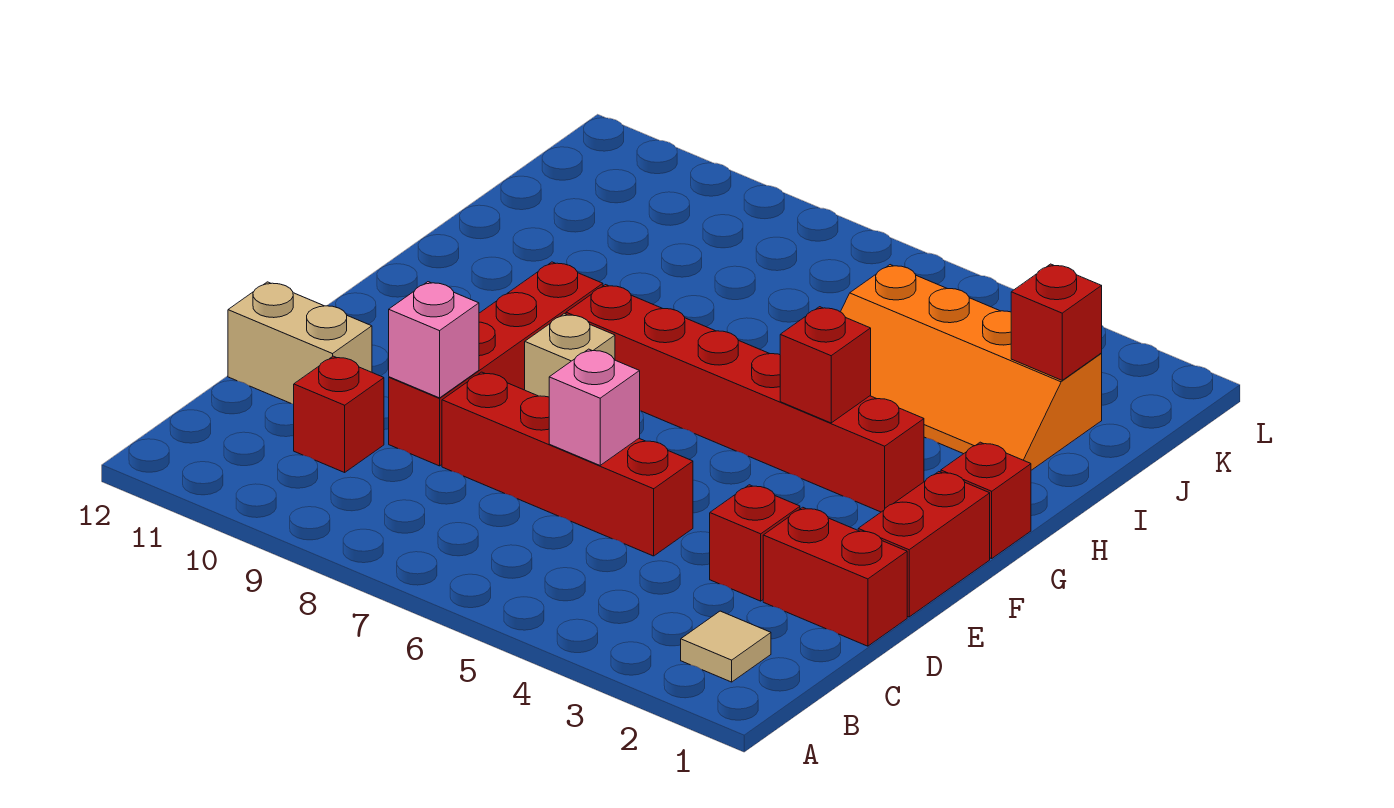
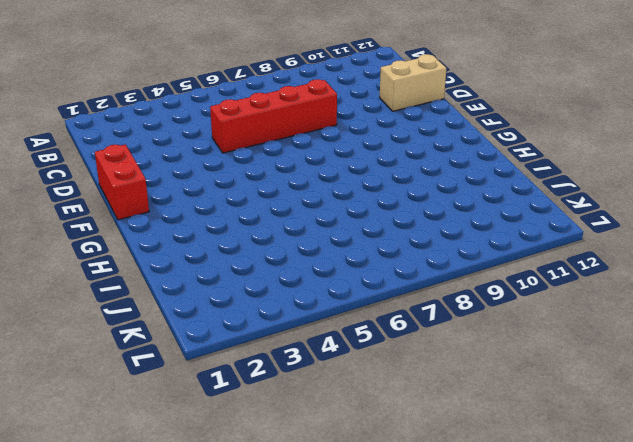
none -> tan tile B2 level 1
none -> red brick C10 level 1
none -> red brick D1:D2 level 1

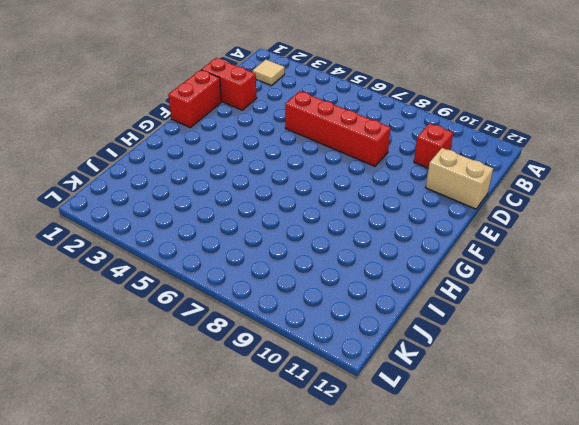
none -> red brick D3 level 1
none -> red brick D9:G9 level 1
none -> tan brick F8 level 1

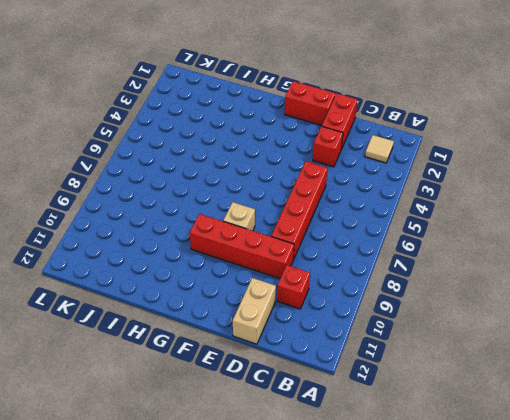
none -> red brick G1 level 1
none -> red brick G3:G8 level 1
none -> orange slope I2:J5 level 1 top J

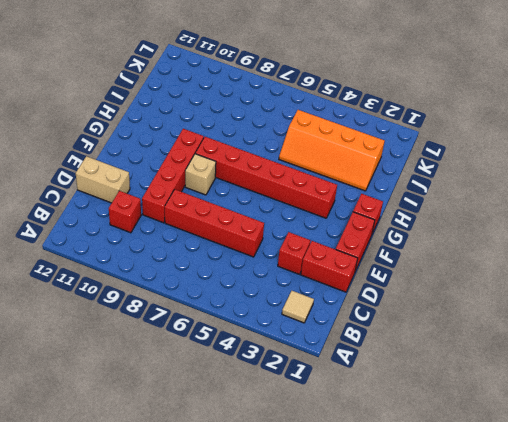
none -> pink brick D6 level 2
none -> pink brick D9 level 2
none -> red brick G4 level 2

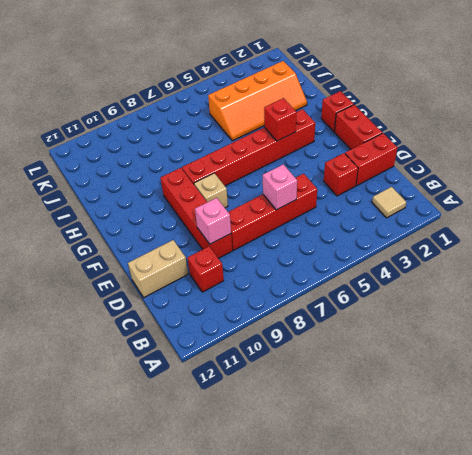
none -> red brick J2 level 2

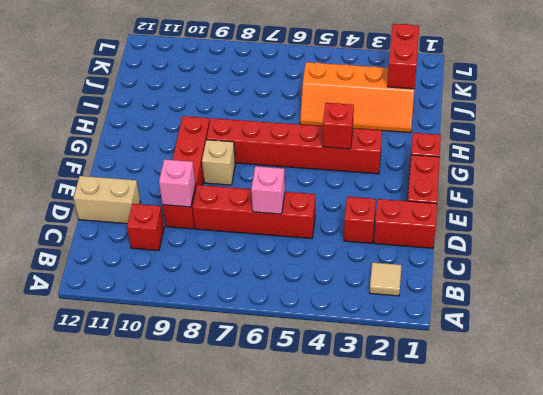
red brick J2:K2 level 2 -> red brick J2 level 2

